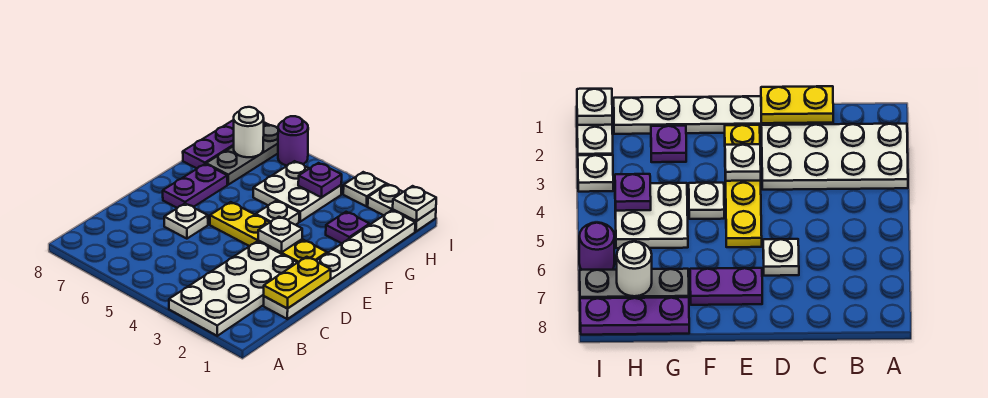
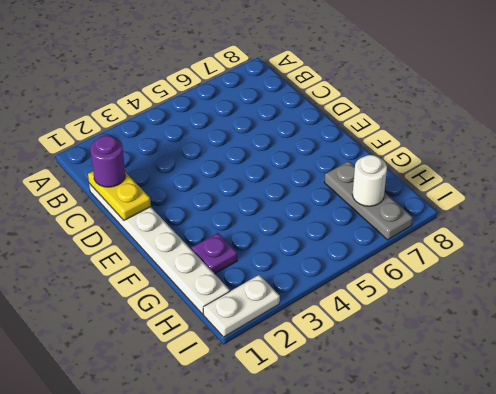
purple round brick C1 level 3 -> purple round brick I6 level 1
none -> white plate A2:D3 level 1
none -> white plate D6 level 1
none -> yellow plate E2:E5 level 1

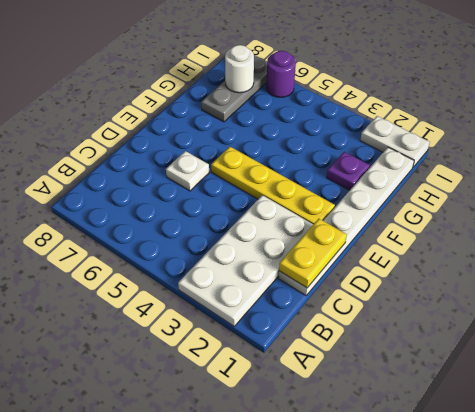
none -> purple plate E7:F7 level 1
none -> white plate F4 level 1
none -> white plate G4:H5 level 1

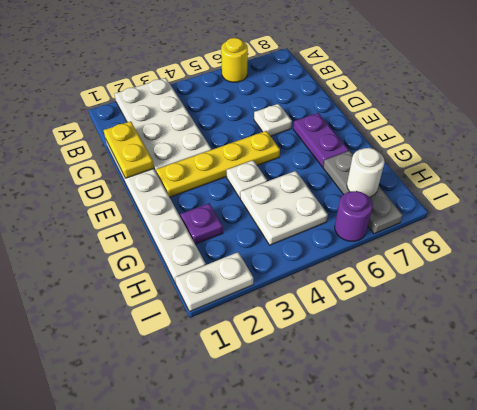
yellow round brick A6 level 1 -> none
none -> purple plate G8:I8 level 1
none -> white plate I3 level 1
none -> white plate E3 level 2

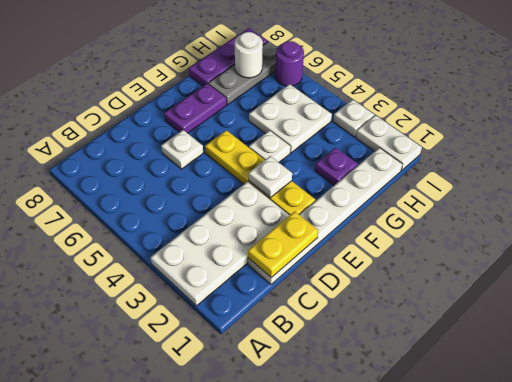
none -> purple plate H4 level 2
none -> white plate I1 level 2

